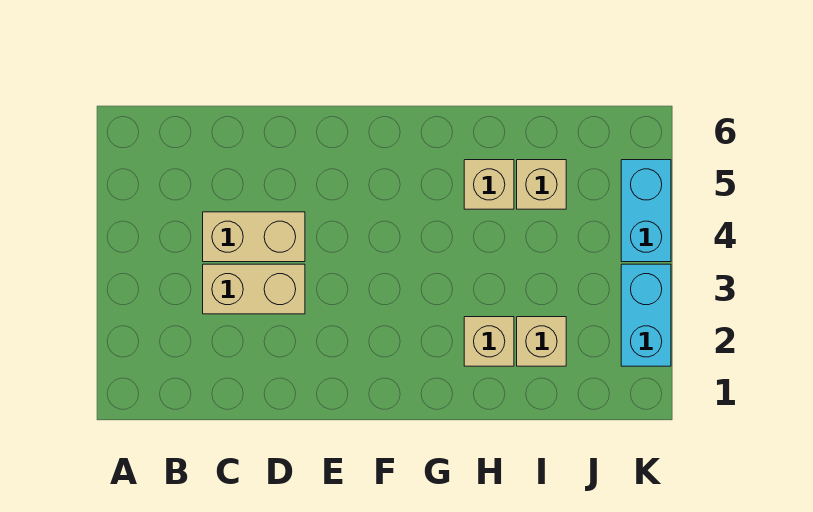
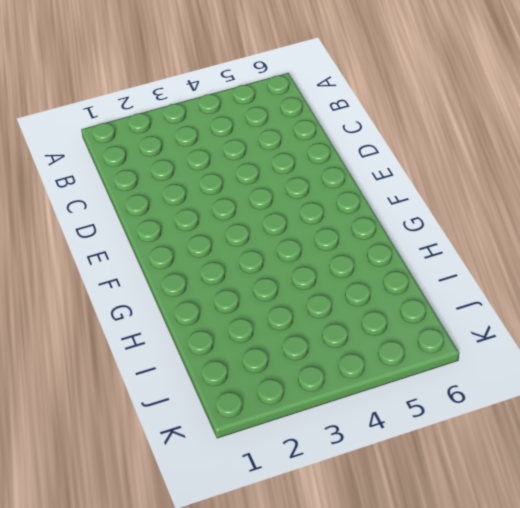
none -> tan brick C3:D3 level 1
none -> tan brick C4:D4 level 1

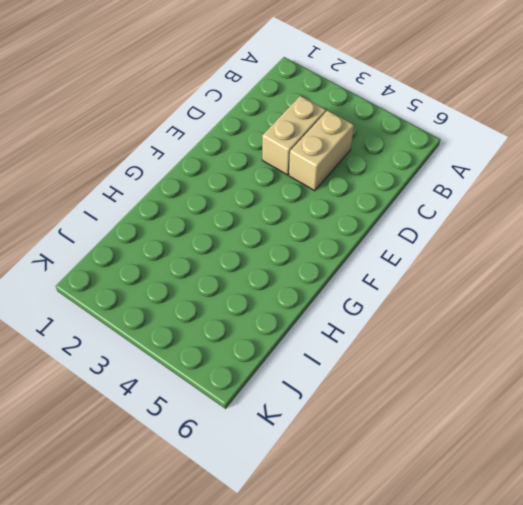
none -> tan brick H2 level 1
none -> tan brick H5 level 1

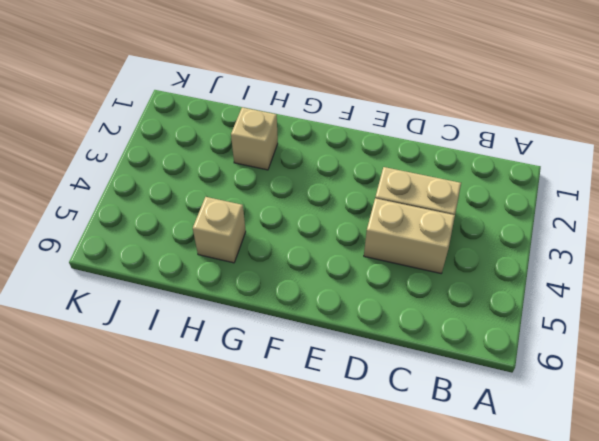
none -> tan brick I2 level 1
none -> tan brick I5 level 1

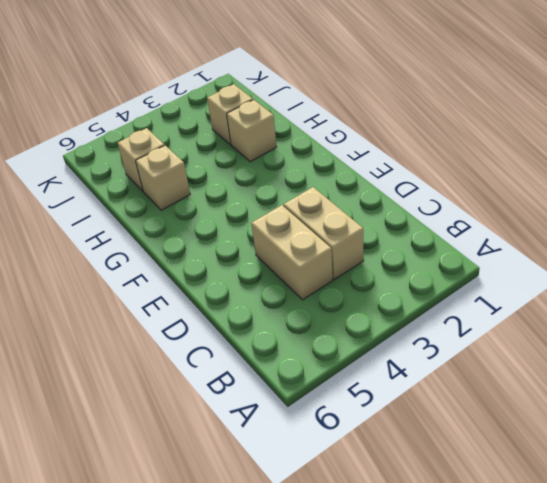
none -> cyan brick K2:K3 level 1
none -> cyan brick K4:K5 level 1

